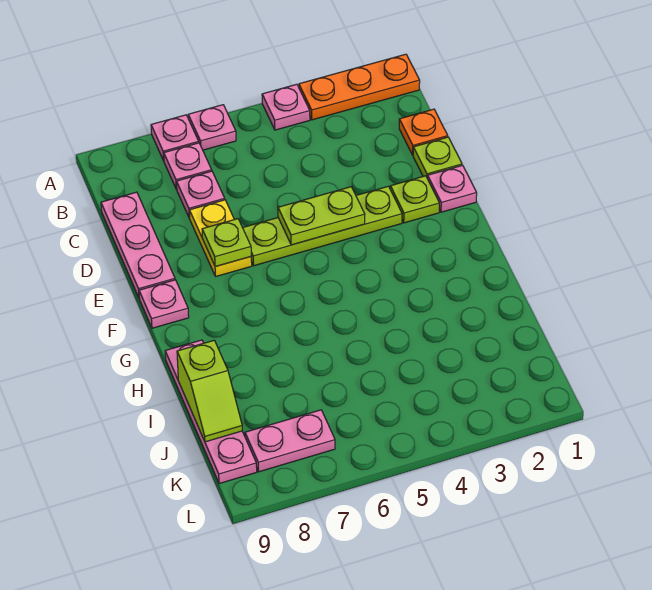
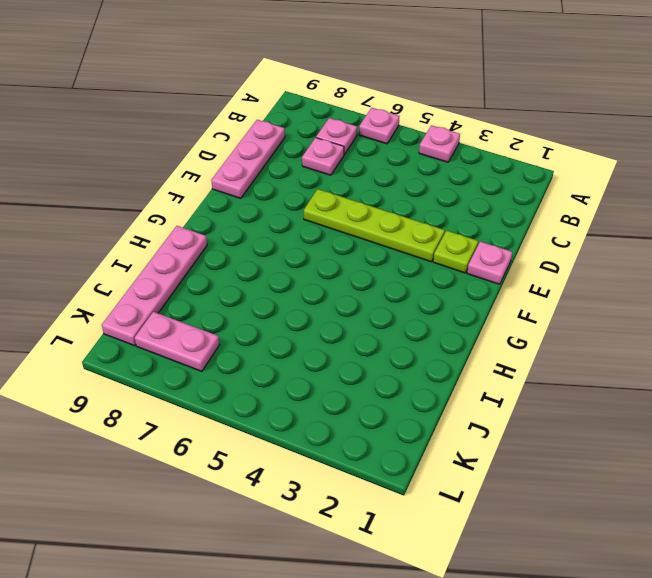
none -> orange plate A1:A3 level 1
none -> pink plate A7 level 1
none -> orange plate C1 level 1

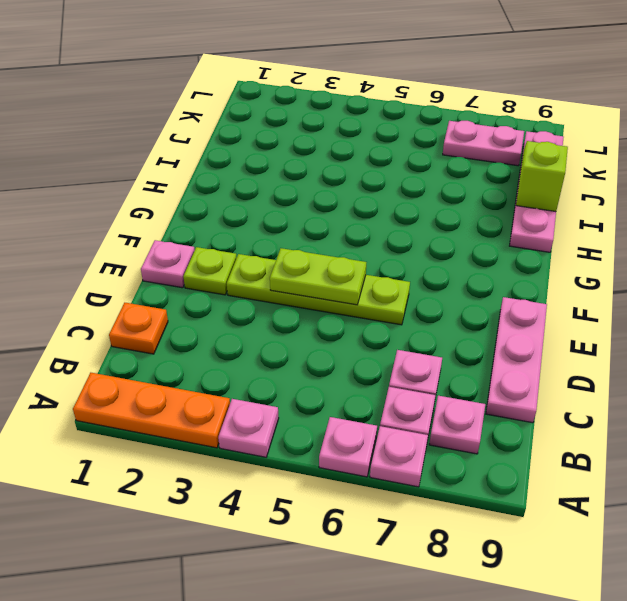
pink plate B8 level 1 -> pink plate F9 level 1
none -> lime plate D1 level 1
none -> yellow plate D7:E7 level 1
none -> lime plate E7 level 2

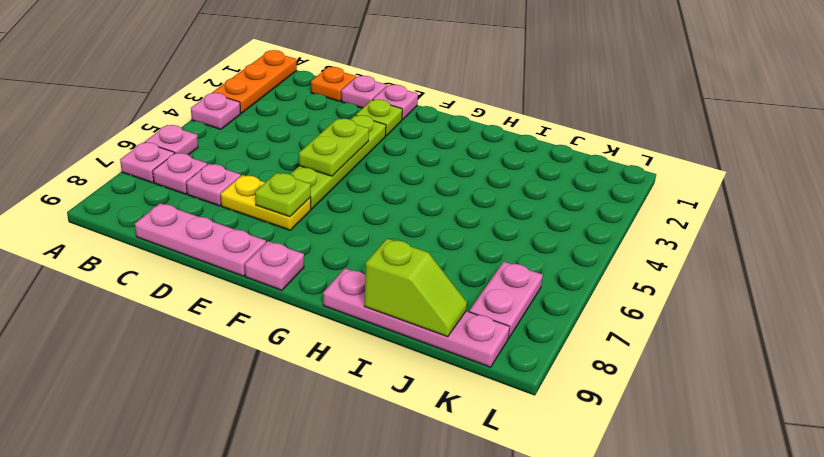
pink plate D1 level 1 -> lime plate D1 level 1

